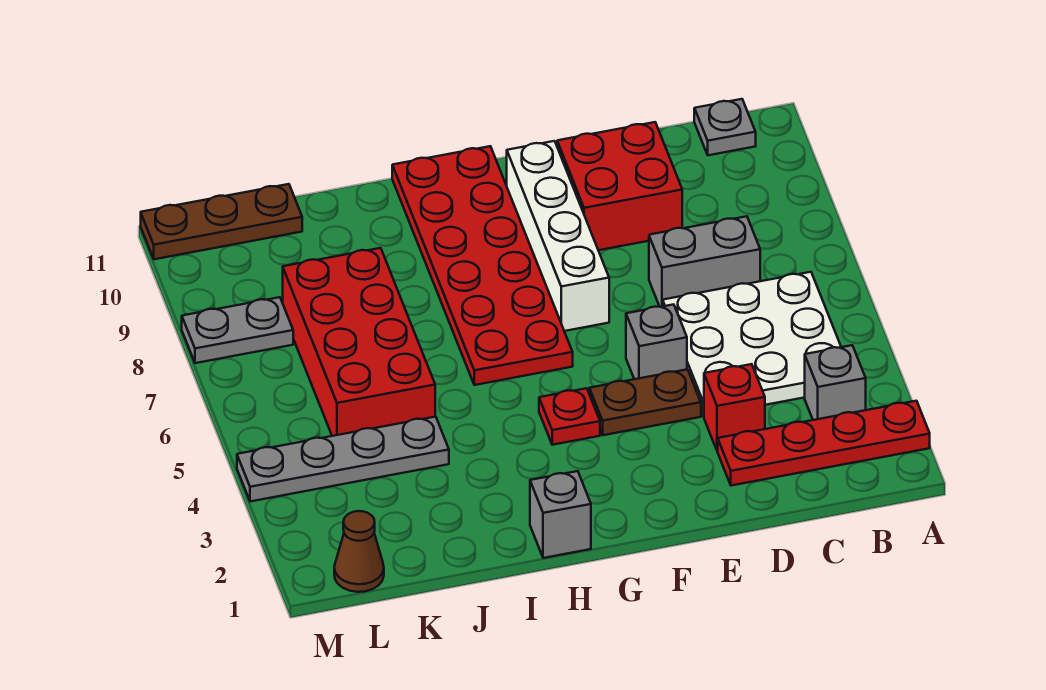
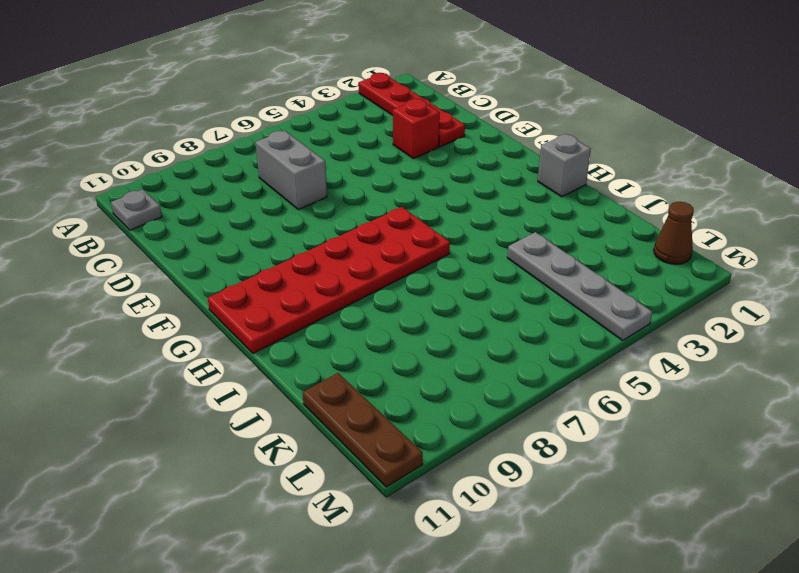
none -> grey brick B3 level 1
none -> white plate B4:D6 level 1
none -> red brick D9:E10 level 1

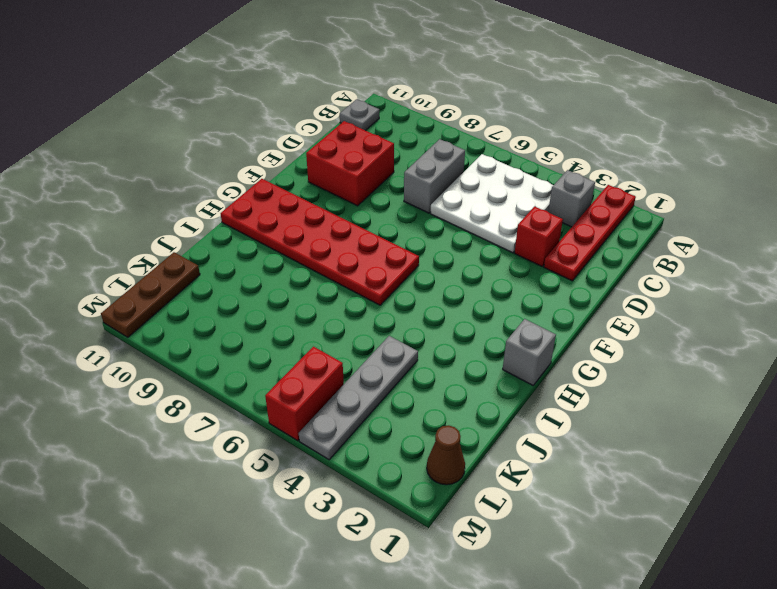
red brick L5:M5 level 1 -> none
none -> brown plate E4:F4 level 1
none -> grey brick E5 level 1
none -> white brick F7:F10 level 1

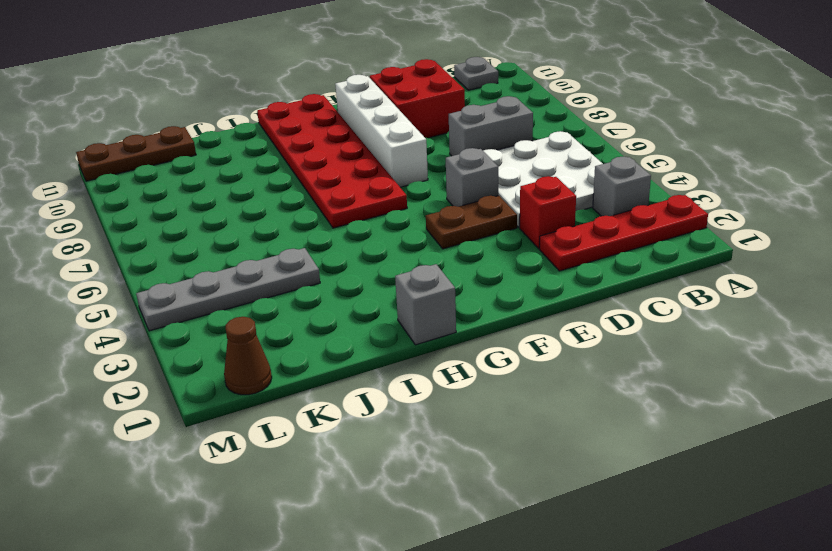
none -> red plate G4 level 1
none -> red brick J5:K8 level 1
none -> grey plate L8:M8 level 1

